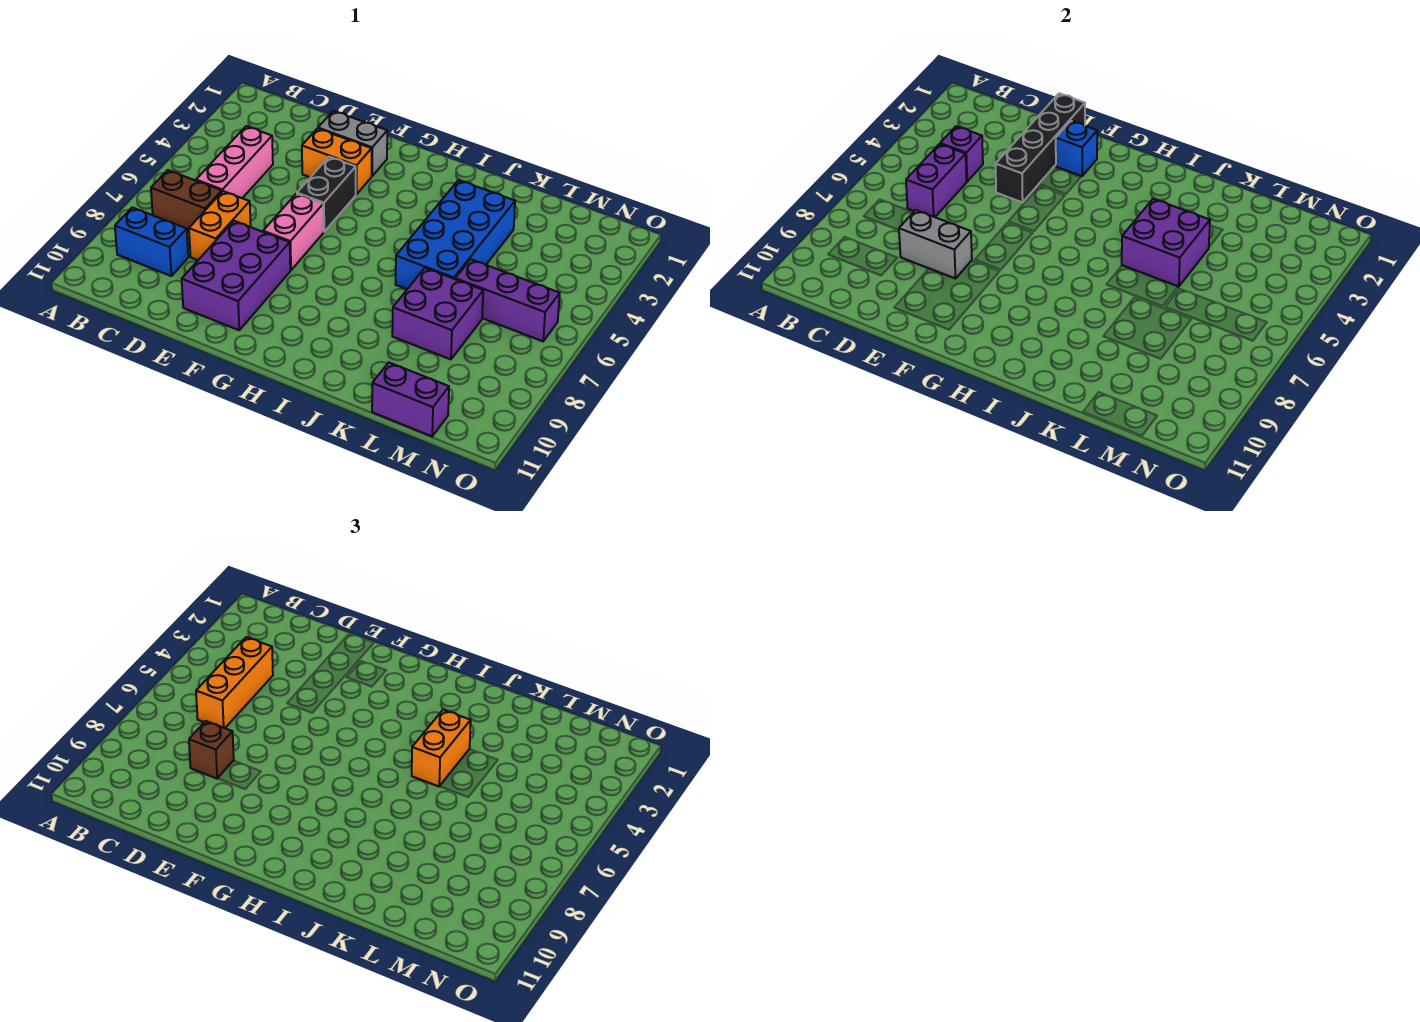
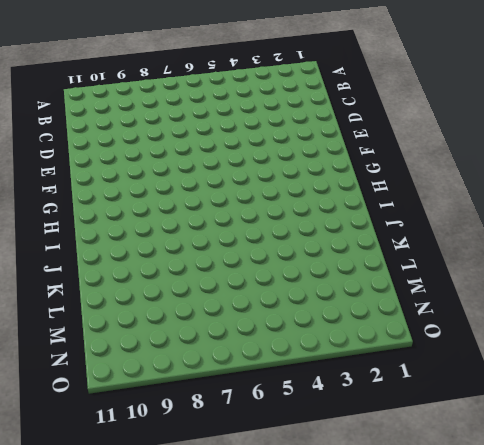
none -> brown brick B7:C7 level 1
none -> blue brick B9:C9 level 1
none -> pink brick C4:C6 level 1

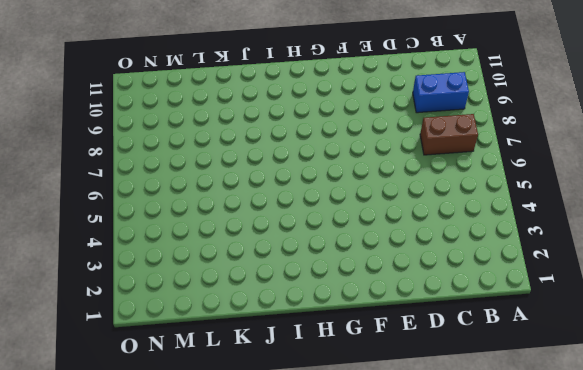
none -> pink brick C4:C6 level 1
none -> orange brick D7:D8 level 1
none -> grey brick E2:F2 level 1

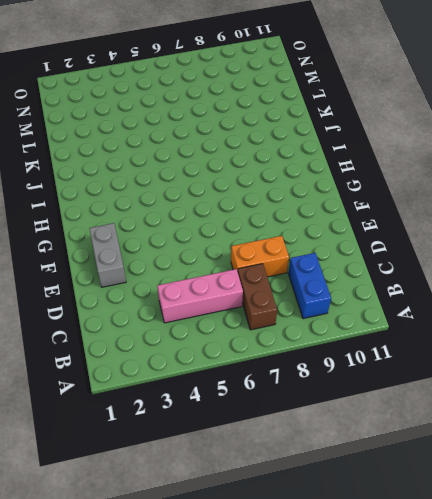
none -> orange brick E3:F3 level 1
none -> purple brick E8:F10 level 1
none -> black brick F4:F5 level 1

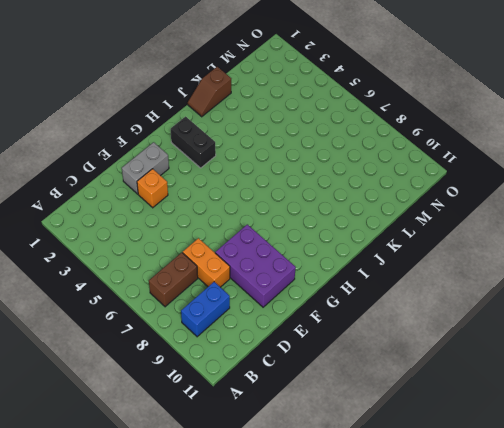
orange brick E3 level 1 -> orange brick E3:F3 level 1
black brick H2:H3 level 1 -> black brick F4:F5 level 1
brown slope J1:K1 level 1 top K -> none
none -> pink brick C4:C6 level 1
none -> pink brick F6:F7 level 1
none -> blue brick J3:K6 level 1

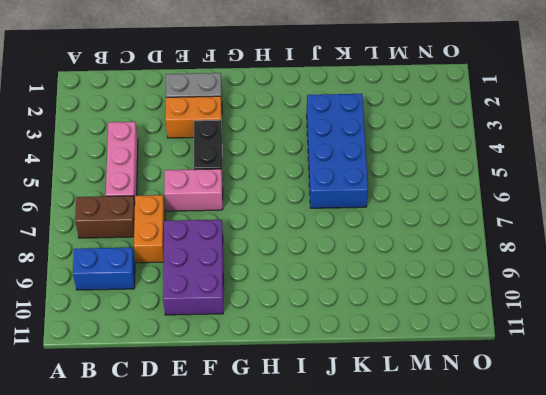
pink brick E6:F6 level 1 -> pink brick F6:F7 level 1
none -> purple brick K7:L8 level 1
none -> purple brick L6:N6 level 1
none -> purple brick L11:M11 level 1

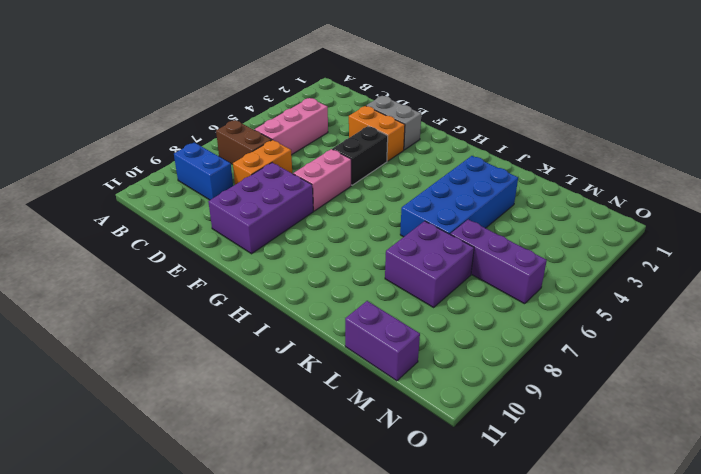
none -> purple brick C4 level 2
none -> purple brick C5:C6 level 2
none -> grey brick D8:E8 level 2

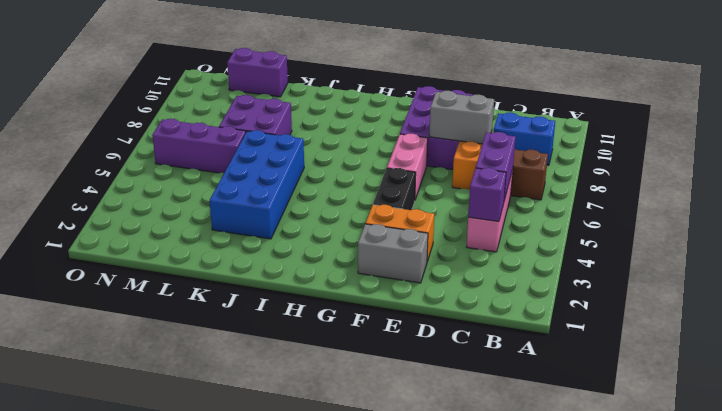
none -> black brick E1:E4 level 2
none -> blue brick F2 level 2
none -> purple brick J4:K5 level 2

